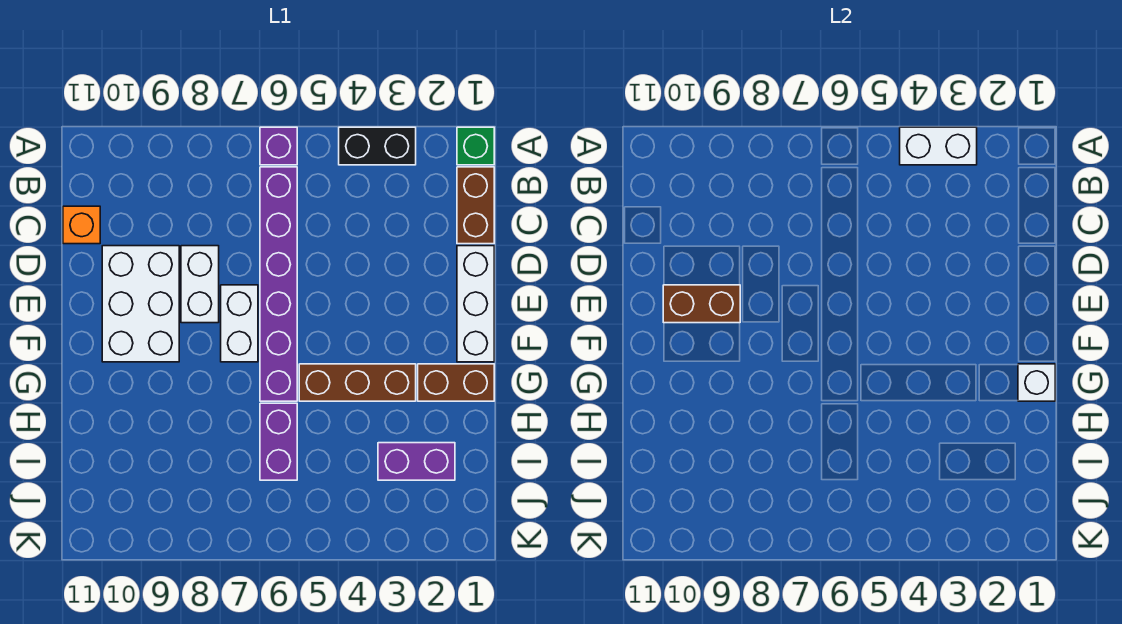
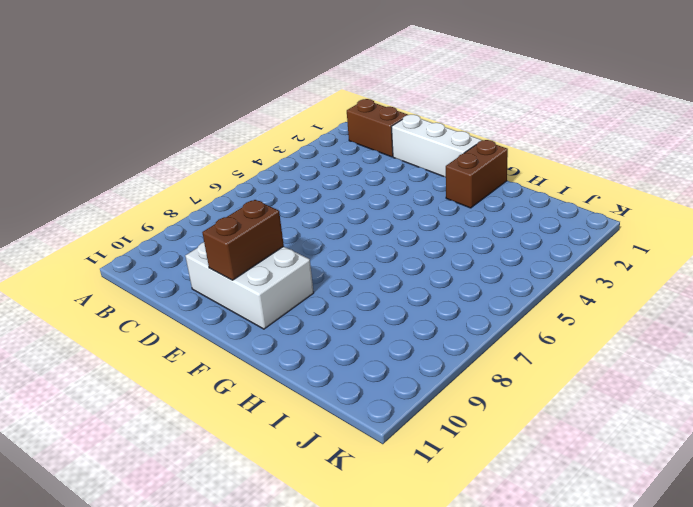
none -> green brick A1 level 1
none -> black brick A3:A4 level 1
none -> purple brick A6 level 1

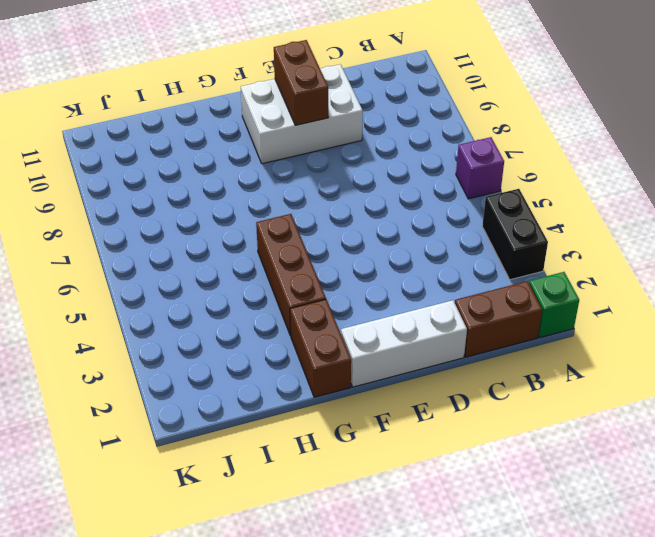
none -> purple brick B6:G6 level 1
none -> orange brick C11 level 1
none -> white brick D8:E8 level 1

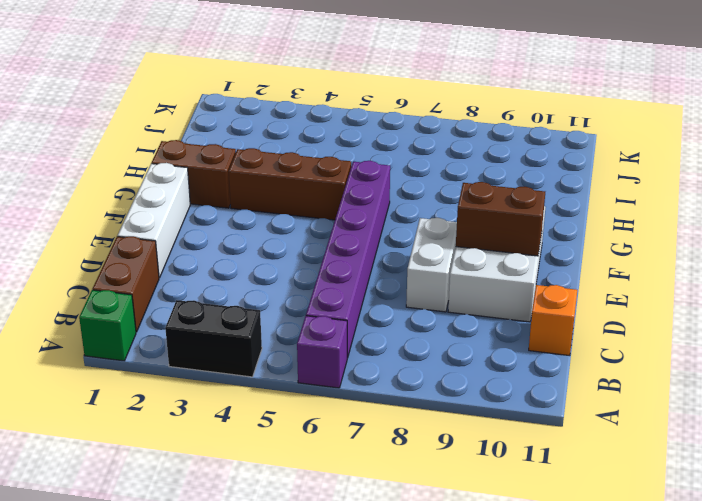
none -> white brick E7:F7 level 1
none -> purple brick H6:I6 level 1
none -> purple brick I2:I3 level 1

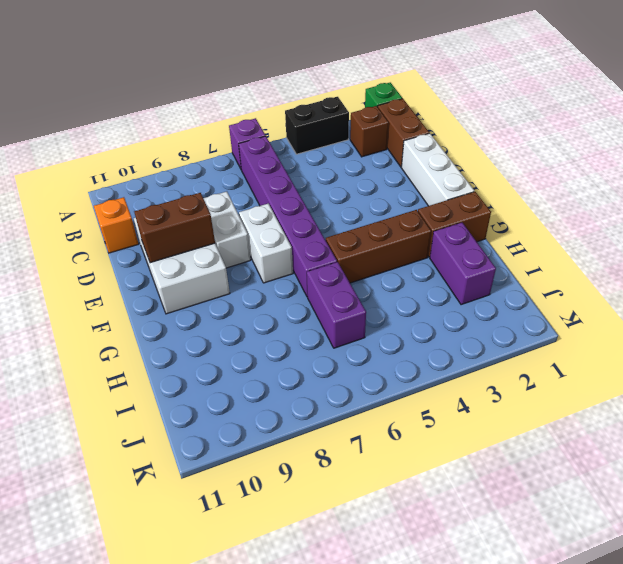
brown brick B2 level 1 -> none
purple brick H2:I2 level 1 -> purple brick I2:I3 level 1
none -> white brick A3:A4 level 2
none -> white brick G1 level 2

